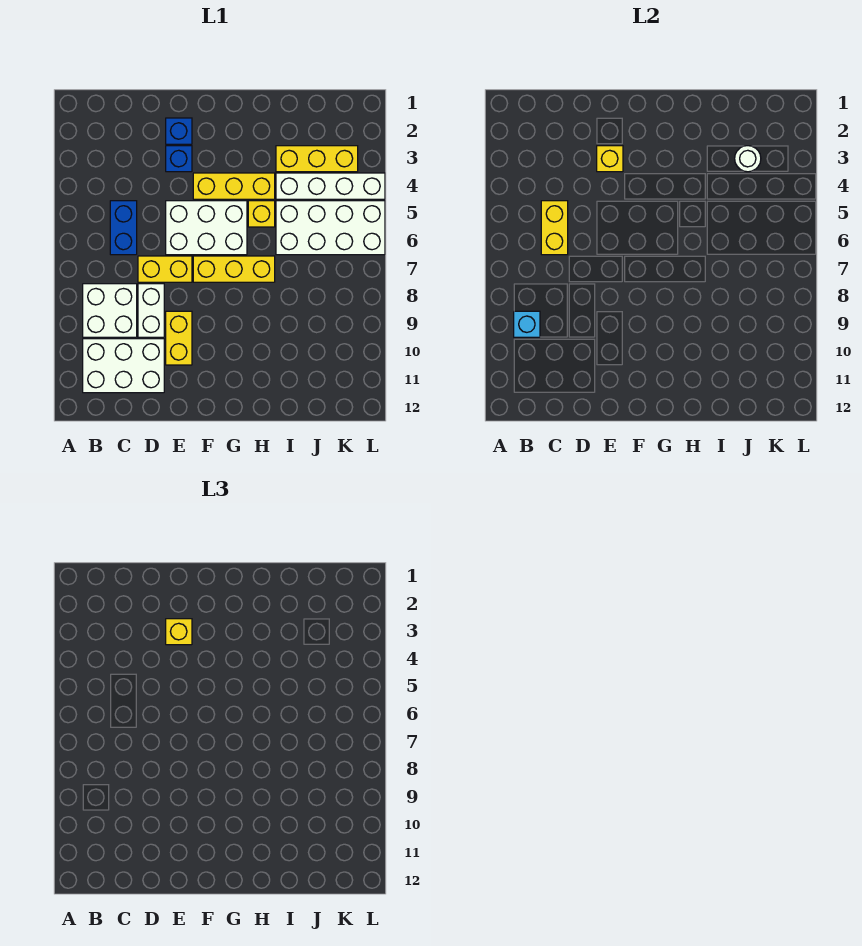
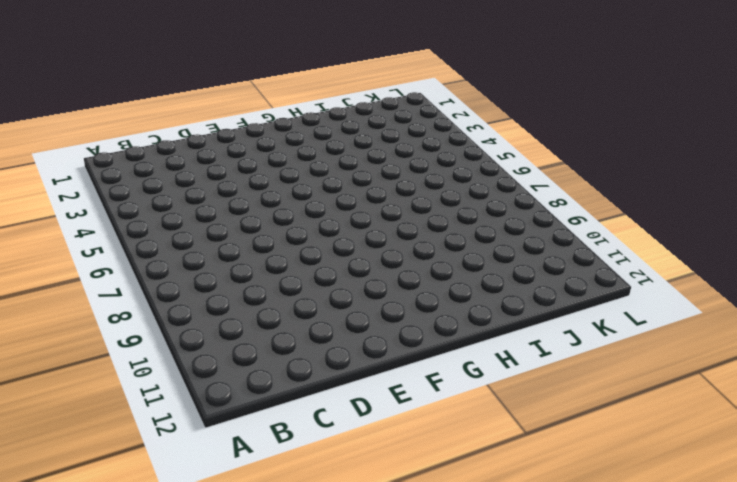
none -> white brick B8:C9 level 1
none -> white brick B10:D11 level 1
none -> blue brick C5:C6 level 1

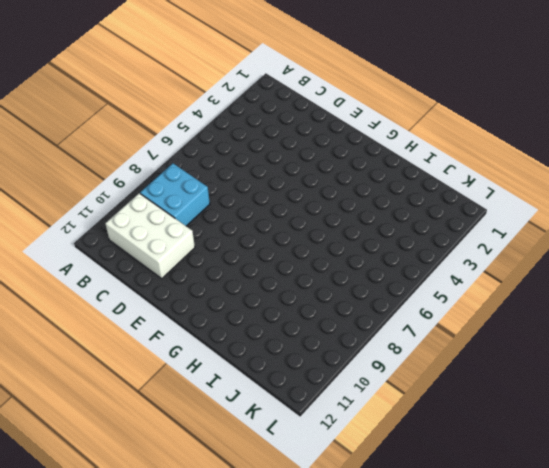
cyan brick B8:C9 level 1 -> white brick B8:C9 level 1
none -> blue brick C5:C6 level 1
none -> yellow brick D7:E7 level 1
none -> white brick D8:D9 level 1

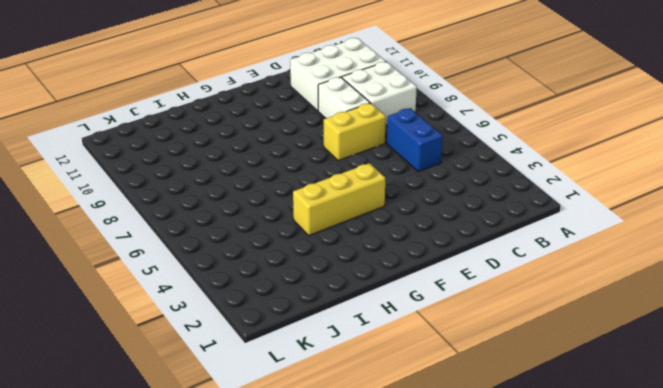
none -> blue brick E2 level 1
none -> blue brick E3 level 1
none -> white brick E5:G6 level 1

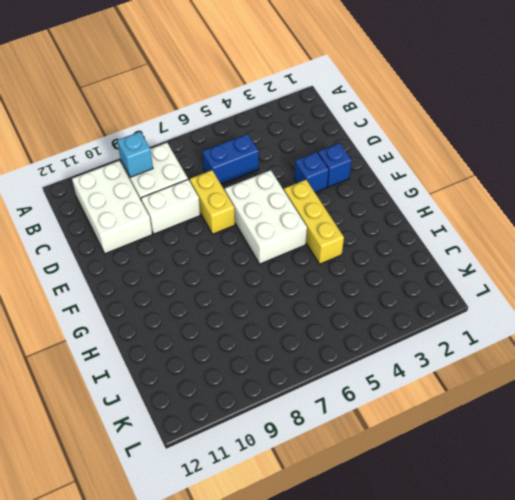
none -> yellow brick E9:E10 level 1
none -> yellow brick F7:H7 level 1
none -> yellow brick H5 level 1

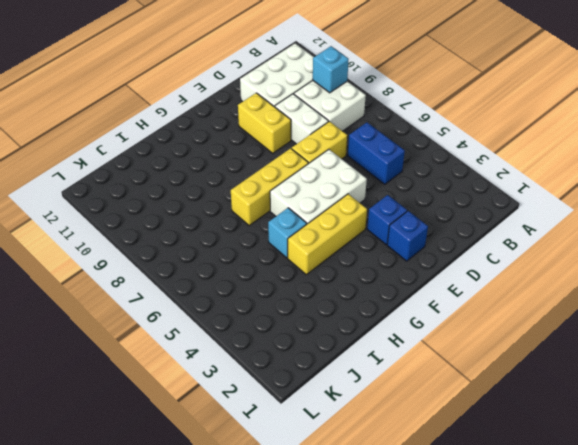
cyan brick H5 level 1 -> yellow brick H5 level 1
none -> yellow brick I3:K3 level 1
none -> white brick I4:L4 level 1
none -> white brick I5:L6 level 1

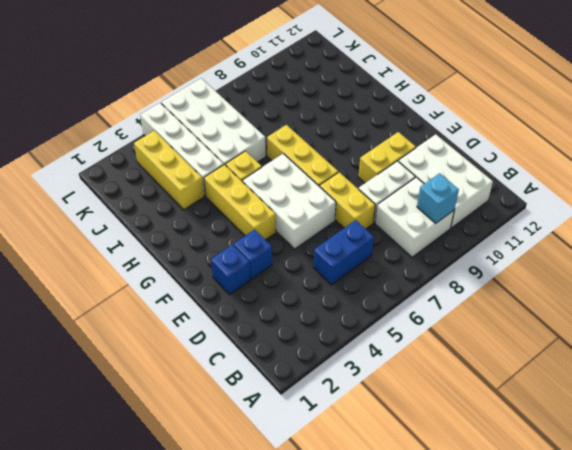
none -> yellow brick C5:C6 level 2
none -> yellow brick E3 level 2
none -> white round brick J3 level 2

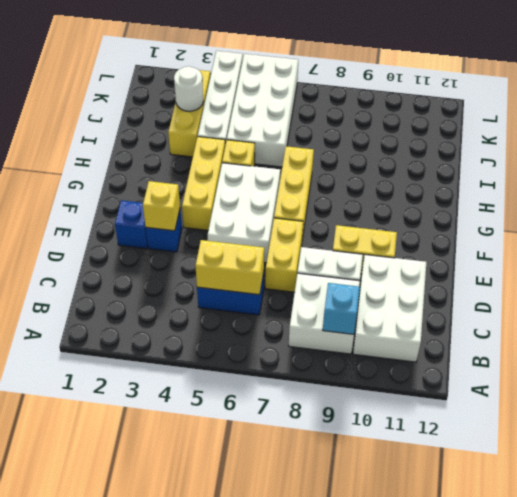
none -> yellow brick E3 level 3

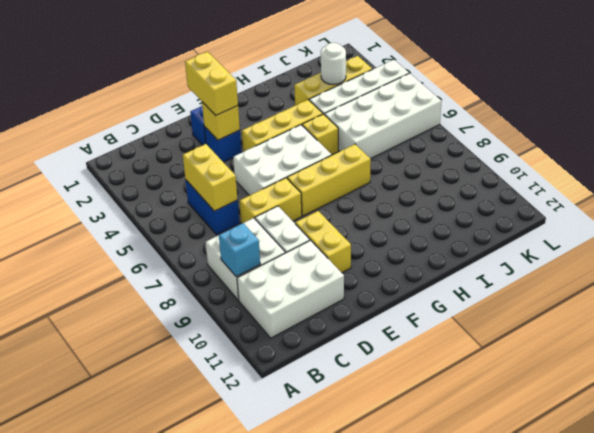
yellow brick E2:E3 level 3 -> yellow brick E3 level 3

